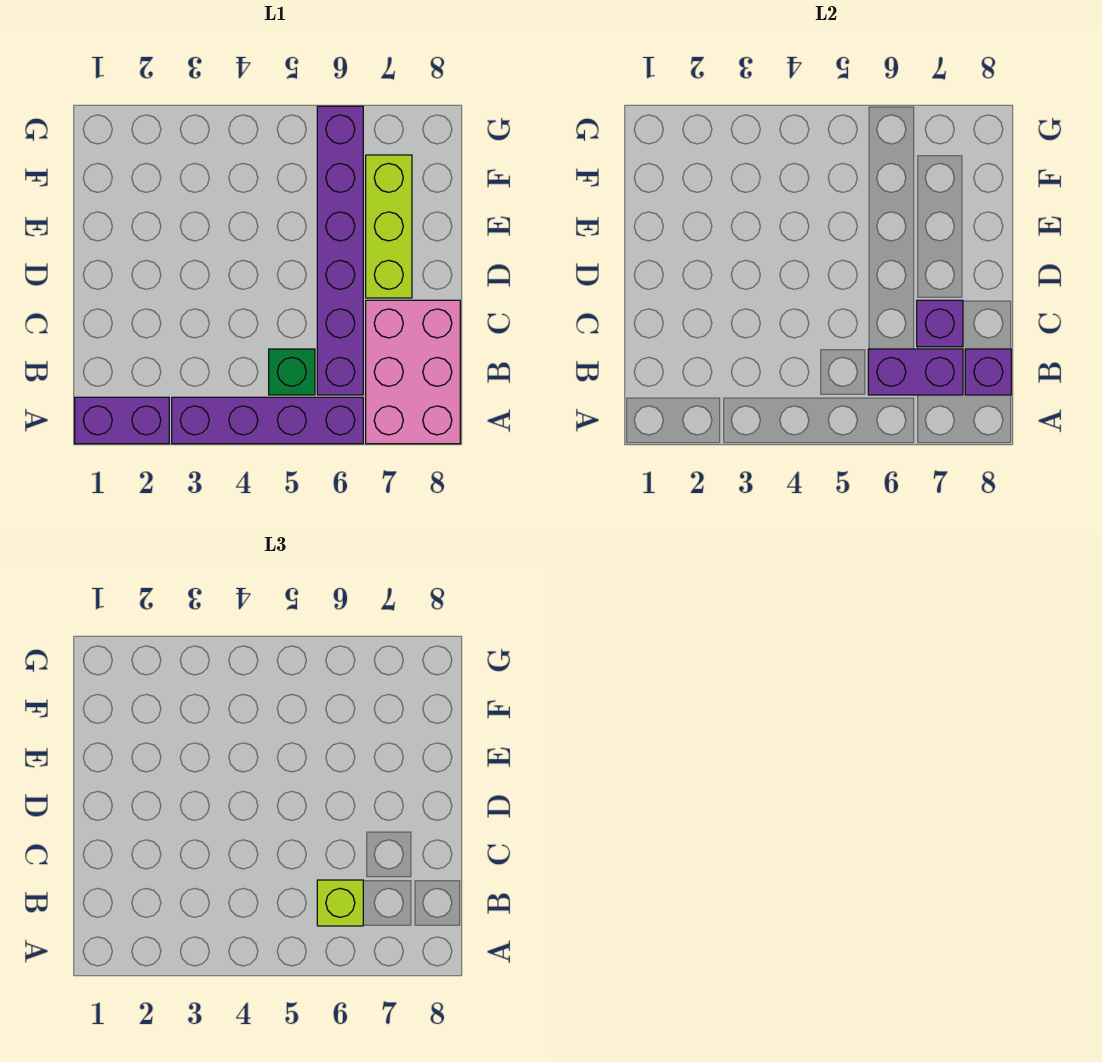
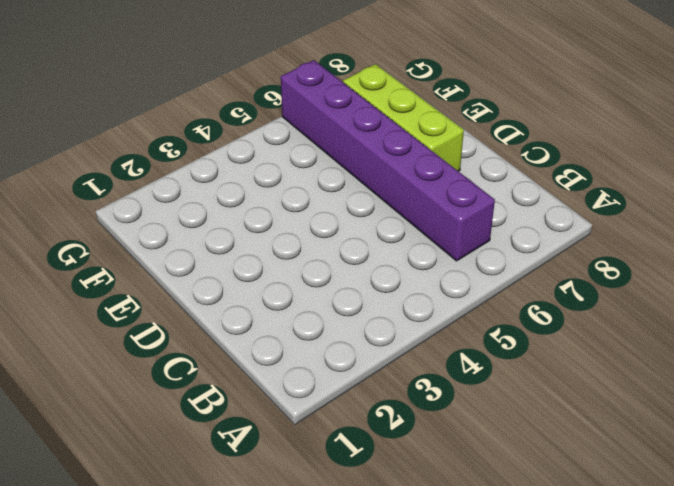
none -> purple brick A1:A2 level 1
none -> purple brick A3:A6 level 1

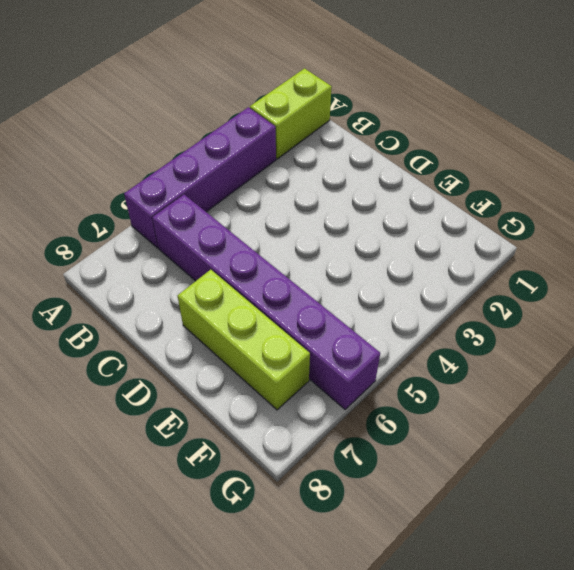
lime brick A1:A2 level 1 -> purple brick A1:A2 level 1
none -> pink brick A7:C8 level 1
none -> green brick B5 level 1

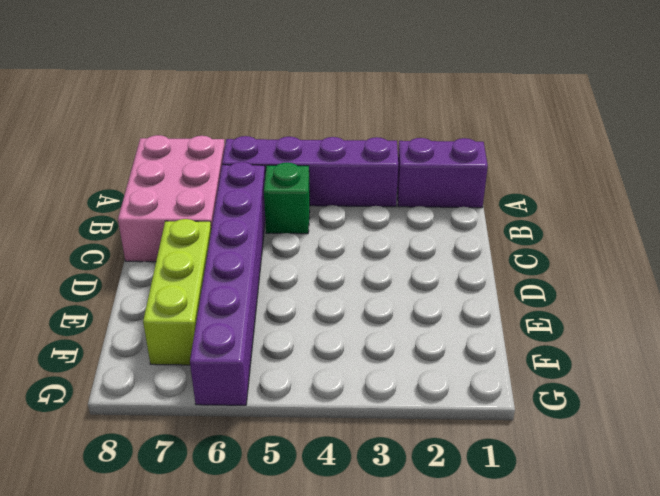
none -> purple brick B6:B7 level 2
none -> purple brick B8 level 2

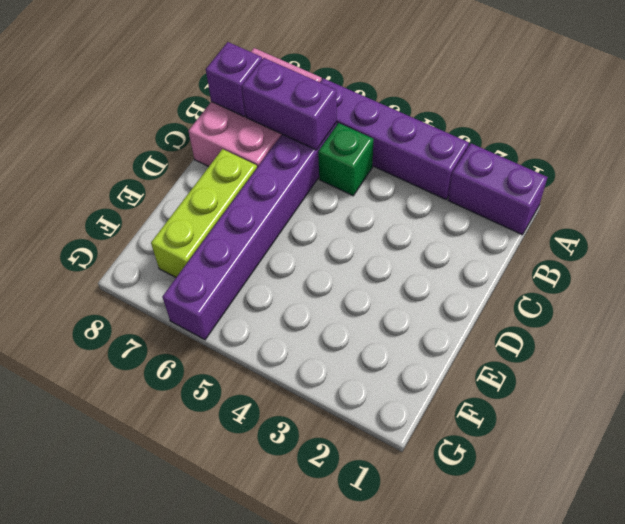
none -> purple brick C7 level 2
none -> lime brick B6 level 3

